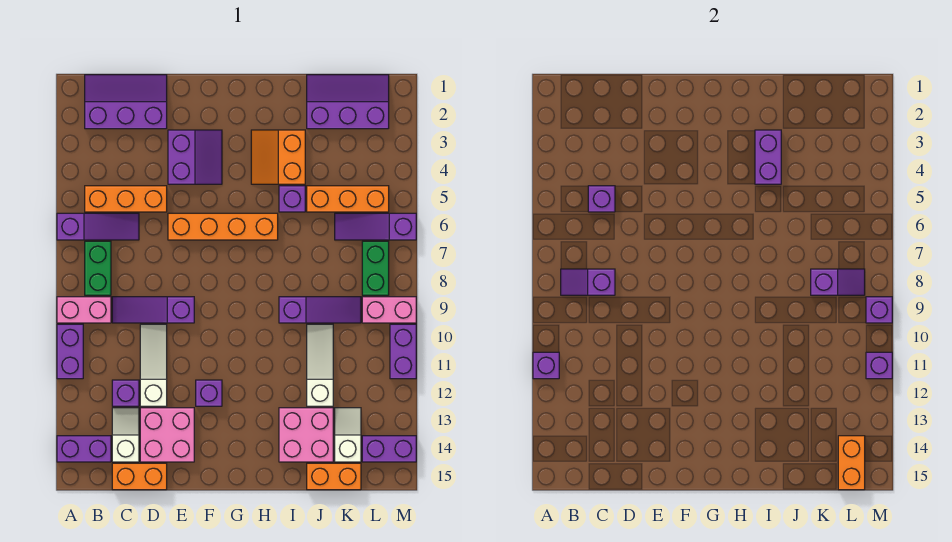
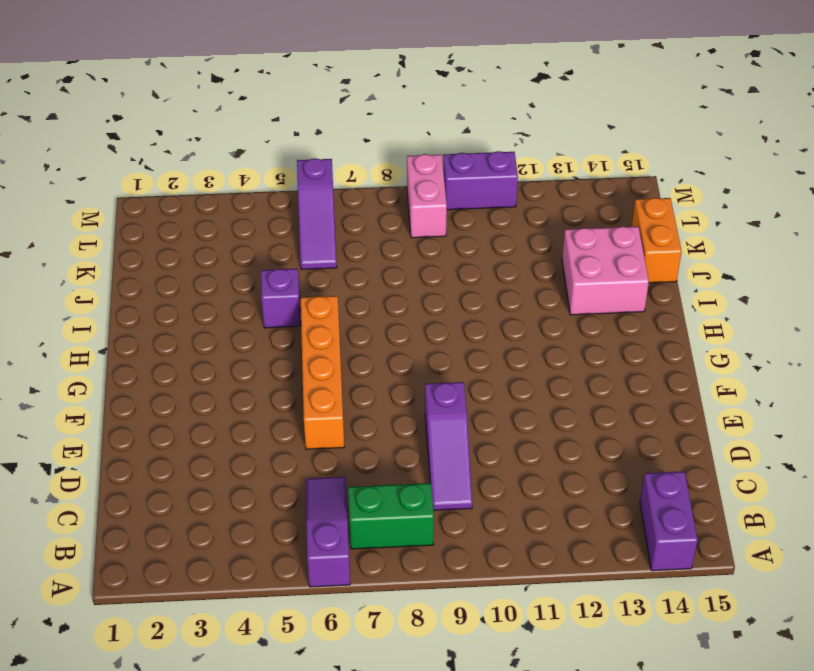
none -> pink brick A9:B9 level 1
none -> purple brick A10:A11 level 1
none -> purple slope B1:D2 level 1 top 2
none -> orange brick B5:D5 level 1

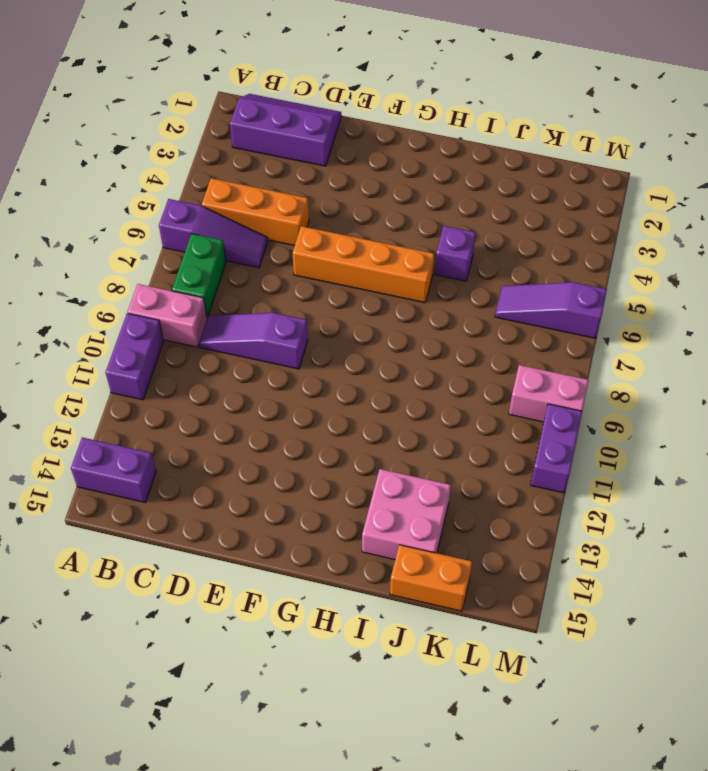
none -> purple brick C12 level 1
none -> white slope C13:C14 level 1 top 14
none -> orange brick C15:D15 level 1
none -> white slope D10:D12 level 1 top 12

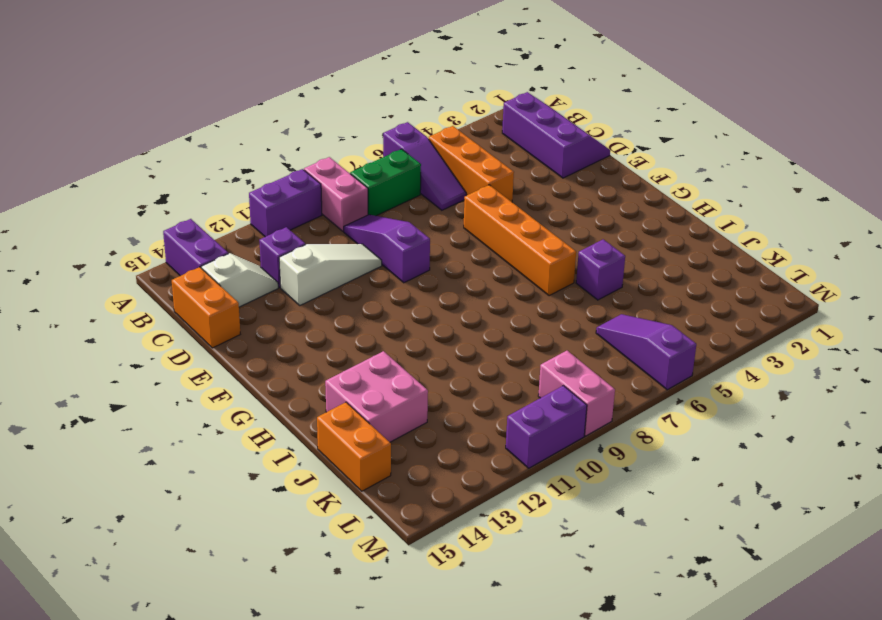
none -> pink brick D13:E14 level 1
none -> purple slope E3:F4 level 1 top E
none -> purple brick F12 level 1
none -> orange slope H3:I4 level 1 top I

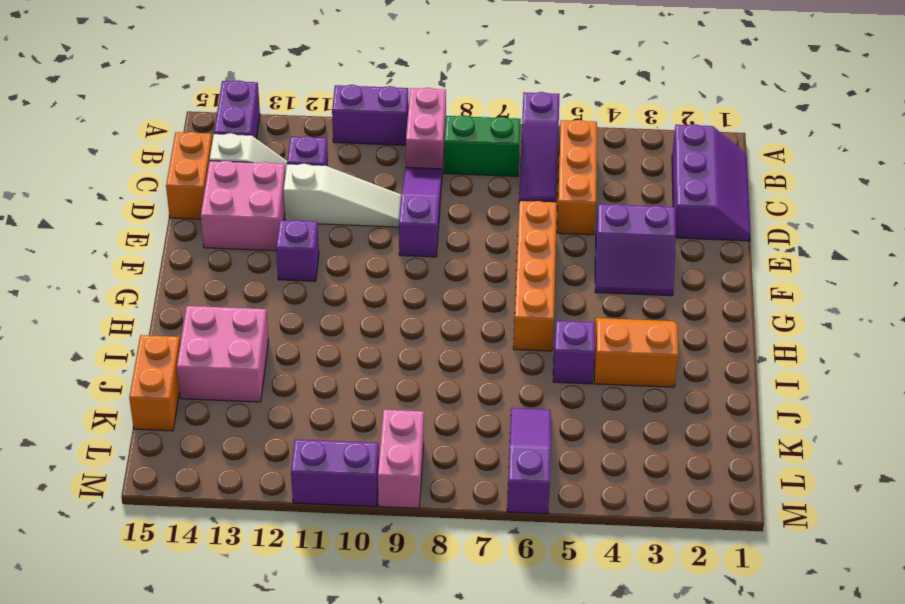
none -> purple slope I9:K9 level 1 top I
none -> purple slope J1:L2 level 1 top 2
none -> orange brick J5:L5 level 1
none -> white slope J10:J12 level 1 top 12

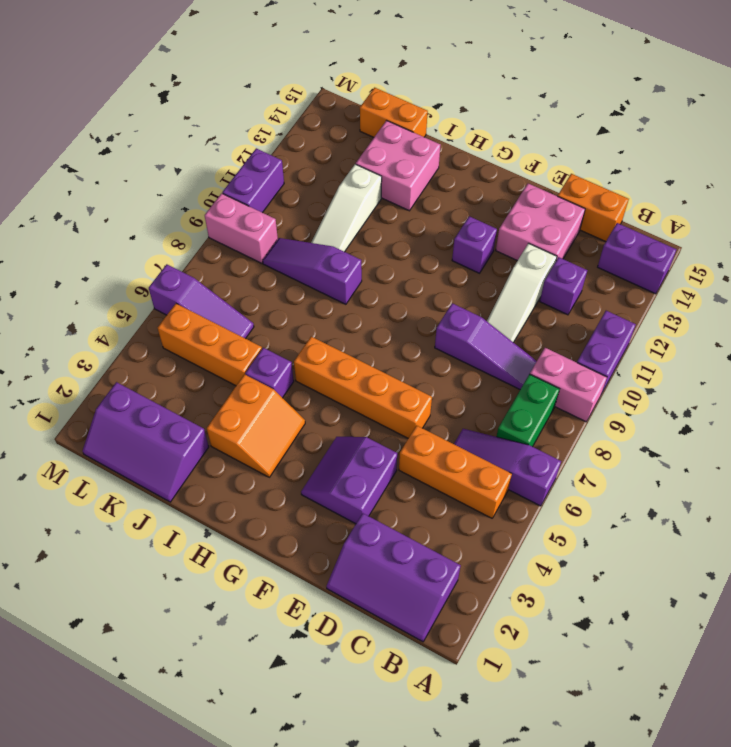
none -> white slope C13:C14 level 1 top 14
none -> white slope K13:K14 level 1 top 14
none -> green brick L7:L8 level 1
none -> purple brick L14:M14 level 1

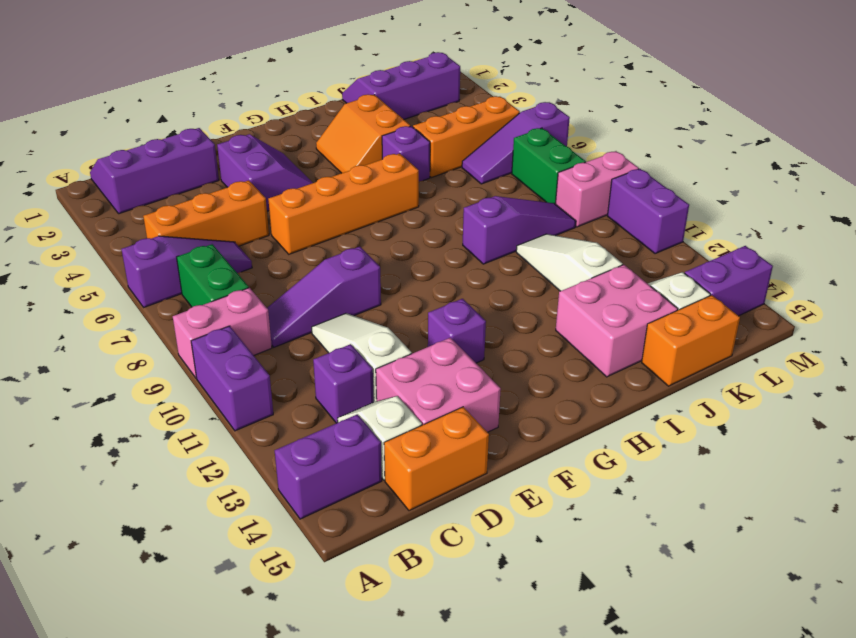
none -> purple brick A11 level 2
none -> purple slope B8:C8 level 2 top C
none -> purple brick C5 level 2
none -> purple brick I3:I4 level 2

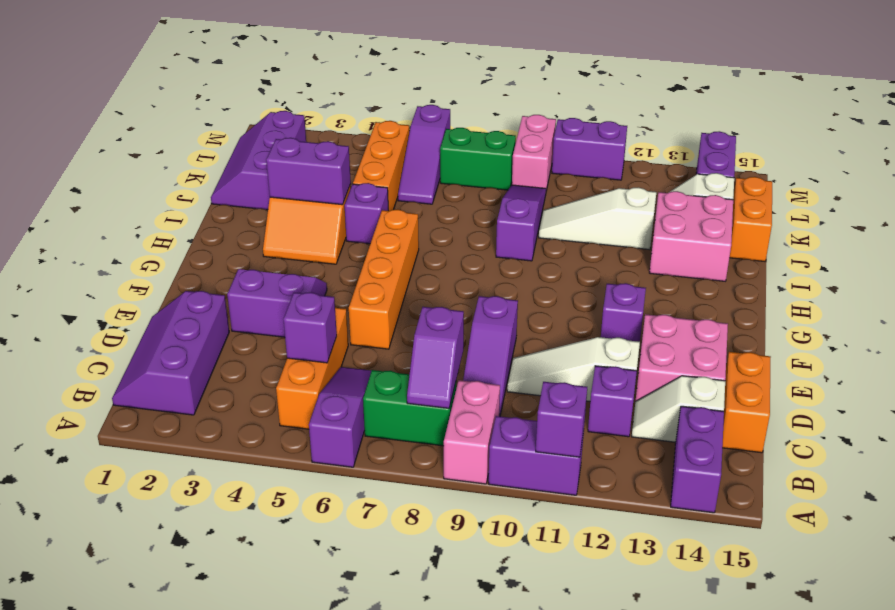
none -> purple slope K8:L8 level 2 top K
none -> orange brick L14:L15 level 2
none -> purple brick M9 level 2
none -> purple brick M11 level 2

